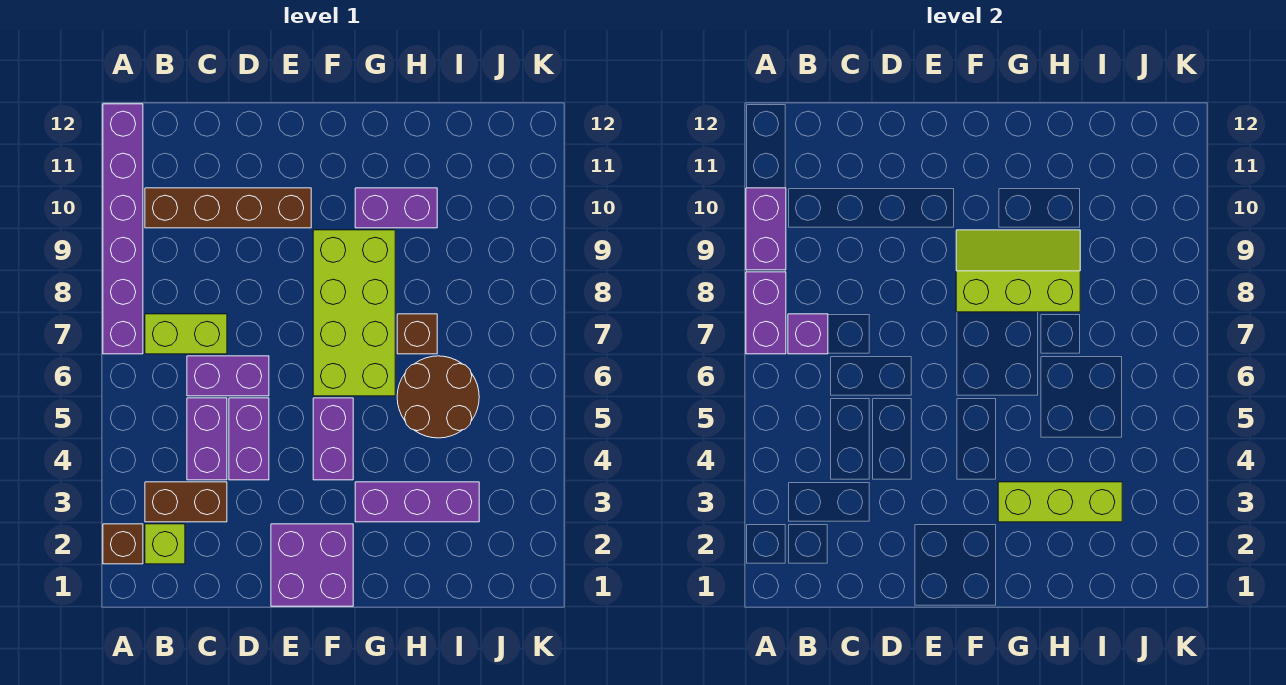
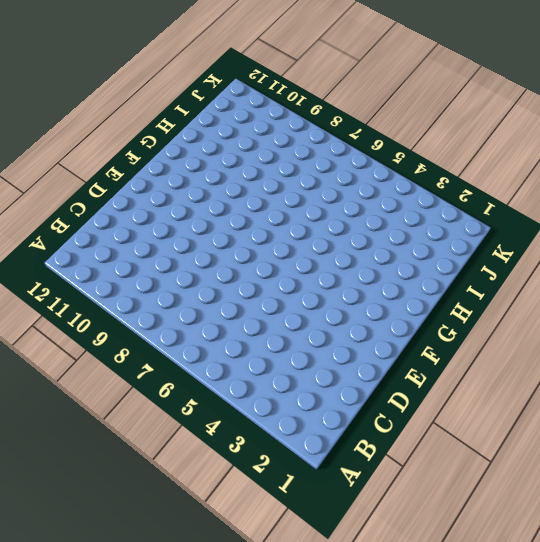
none -> brown brick A2 level 1
none -> purple brick A7:A12 level 1
none -> lime brick B2 level 1

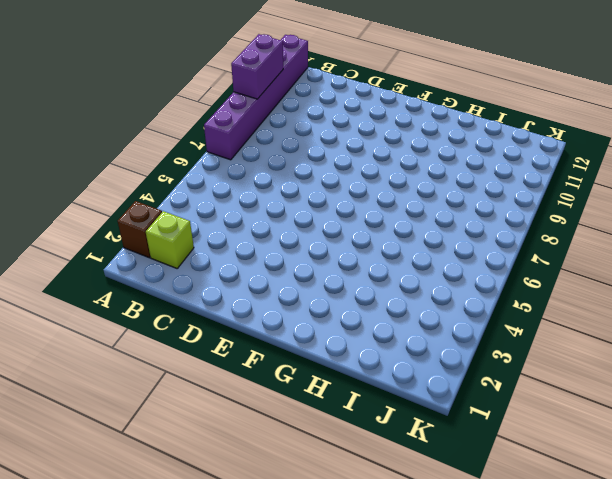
none -> brown brick B3:C3 level 1
none -> lime brick B7:C7 level 1
none -> brown brick B10:E10 level 1

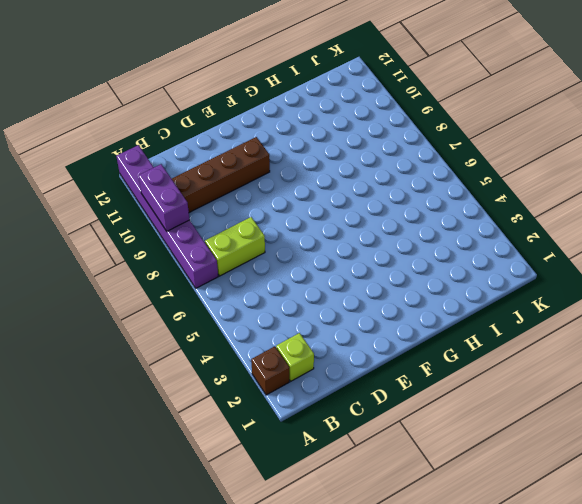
none -> brown brick B3:C3 level 1
none -> purple brick C4:C5 level 1
none -> purple brick C6:D6 level 1

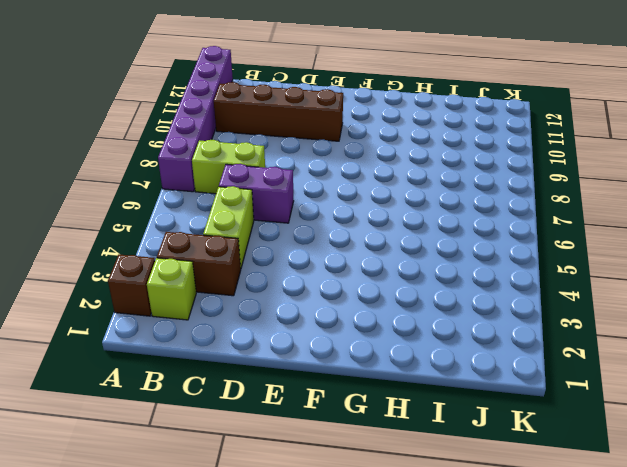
lime brick C4:C5 level 1 -> purple brick C4:C5 level 1
none -> purple brick D4:D5 level 1
none -> purple brick E1:F2 level 1
none -> purple brick F4:F5 level 1

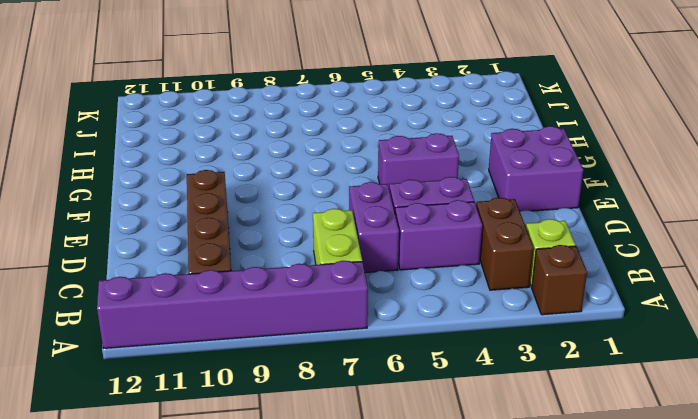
none -> lime brick F6:G9 level 1
none -> purple brick G3:I3 level 1
none -> purple brick G10:H10 level 1

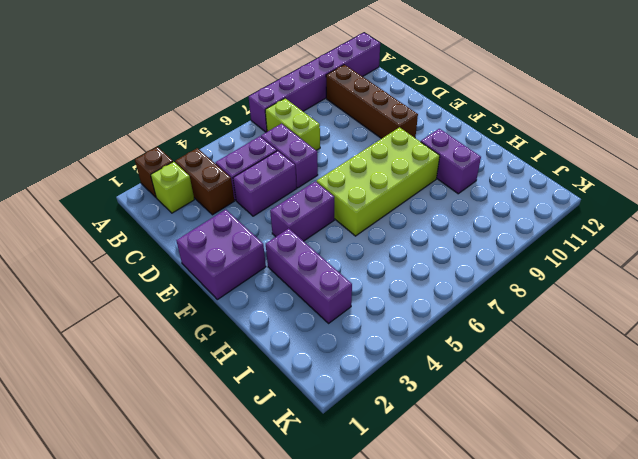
none -> brown round brick H5:I6 level 1
none -> brown brick H7 level 1
none -> purple brick A7:A8 level 2

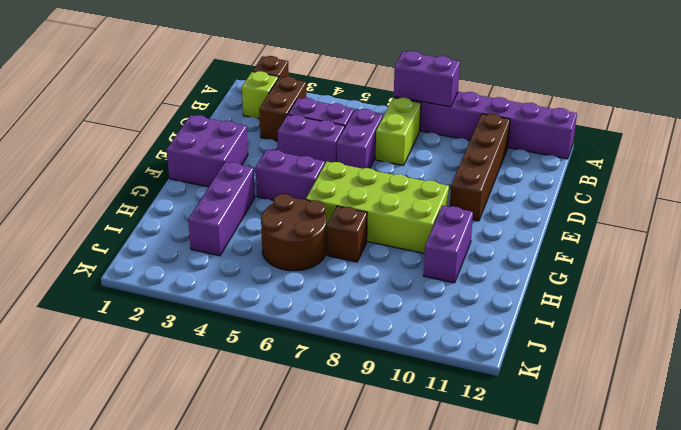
none -> purple brick A9:A10 level 2
none -> purple brick B7 level 2
none -> lime slope F8:H9 level 2 top 8

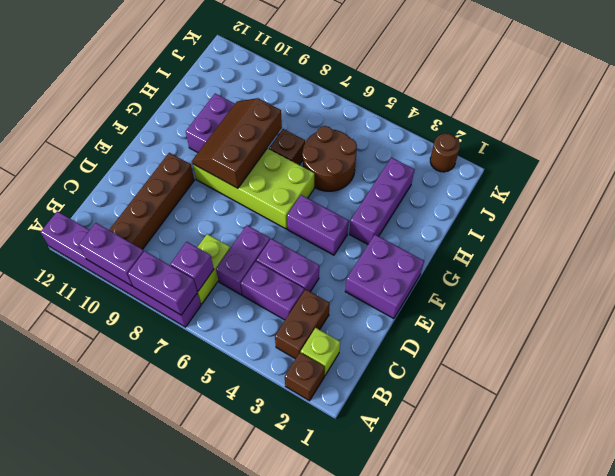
brown slope F8:H9 level 2 top 8 -> lime slope F8:H9 level 2 top 8
brown round brick K2 level 1 -> none
none -> lime brick G3:I3 level 2

